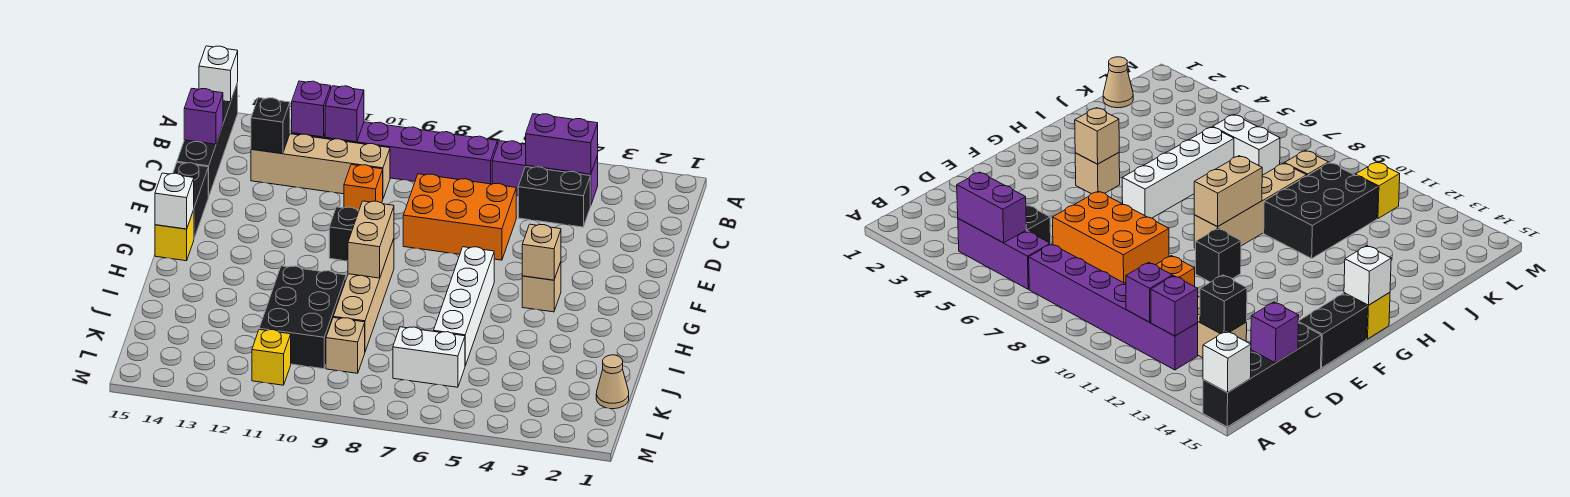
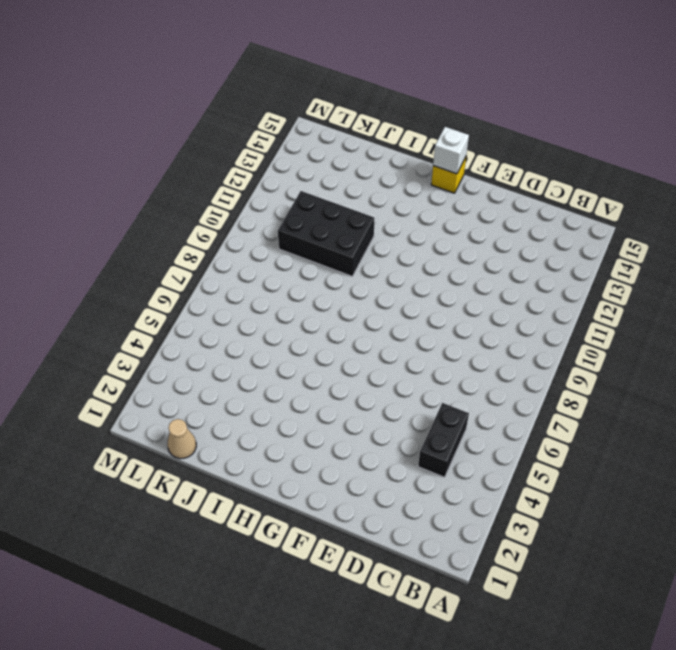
none -> black brick A15:D15 level 1
none -> purple brick B4:B6 level 1
none -> purple brick B7:B12 level 1

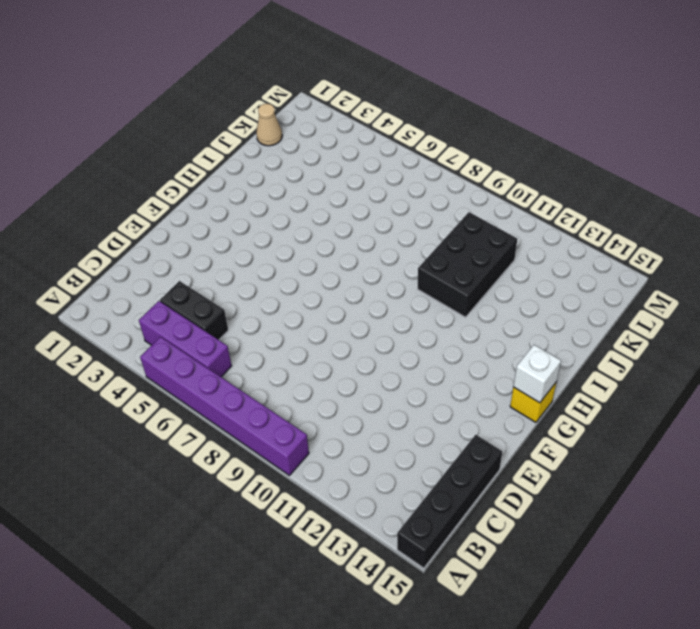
purple brick A5:A10 level 1 -> purple brick B7:B12 level 1
none -> tan brick C10:C13 level 1
none -> orange brick D6:E8 level 1
none -> orange brick D10 level 1

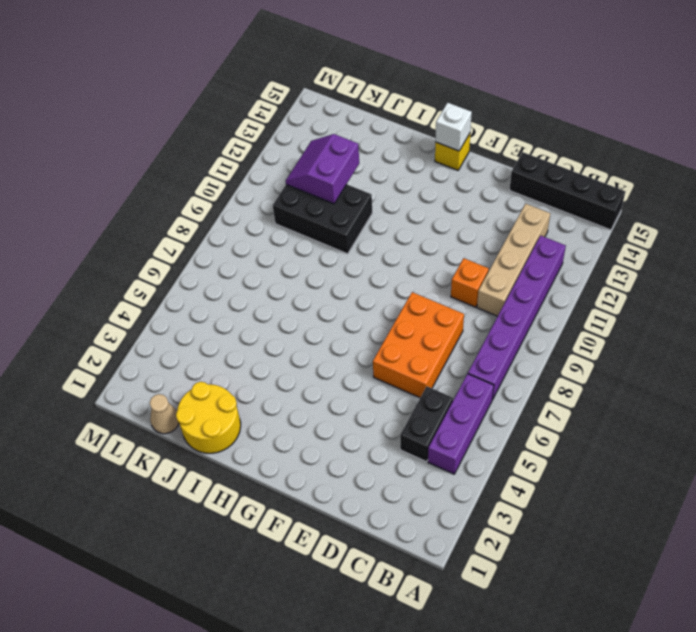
yellow round brick I1:J2 level 1 -> none
purple slope J11:K12 level 2 top J -> none
none -> black brick E15:F15 level 1
none -> black brick F10 level 1
none -> tan brick G4 level 1

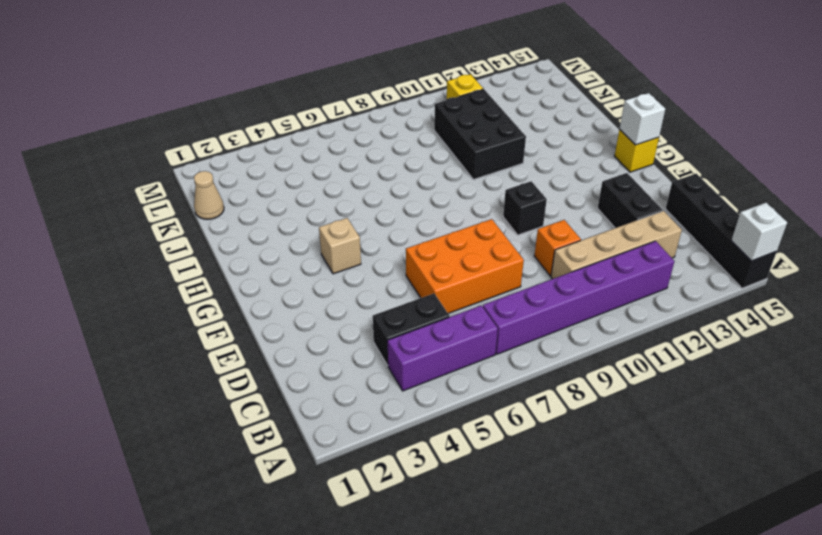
black brick D13:E13 level 1 -> black brick E15:F15 level 1
none -> white brick G6:J6 level 1
none -> tan brick G9:J9 level 1
none -> white brick K6:K7 level 1

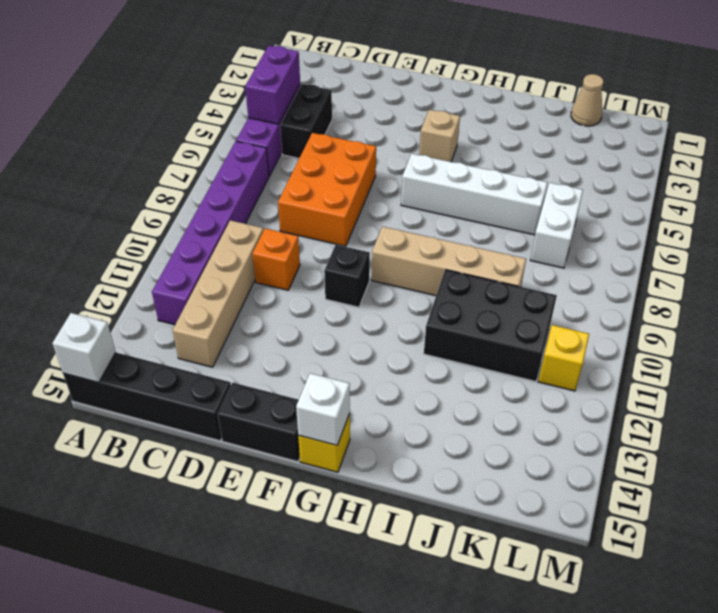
none -> tan brick K9 level 1
none -> purple brick B11 level 2
none -> purple brick B12 level 2

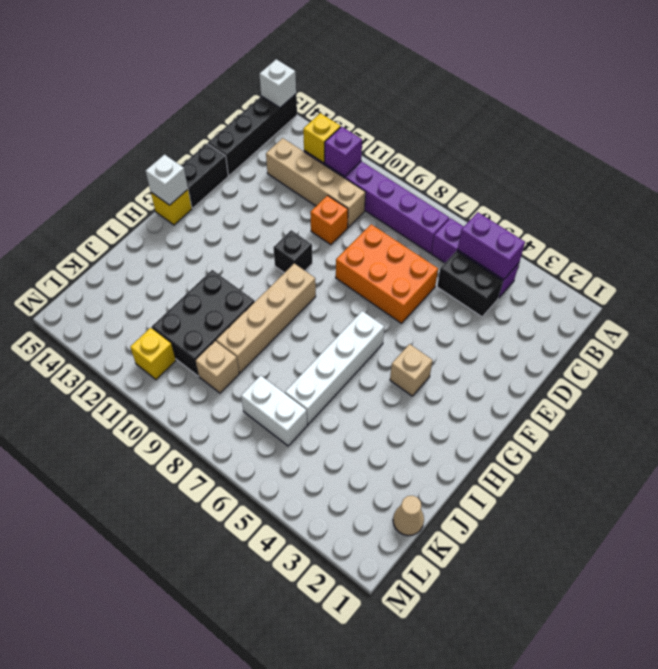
yellow brick B12 level 2 -> purple brick B12 level 2
none -> black brick C13 level 2
none -> purple brick C15 level 2
none -> tan brick G4 level 2

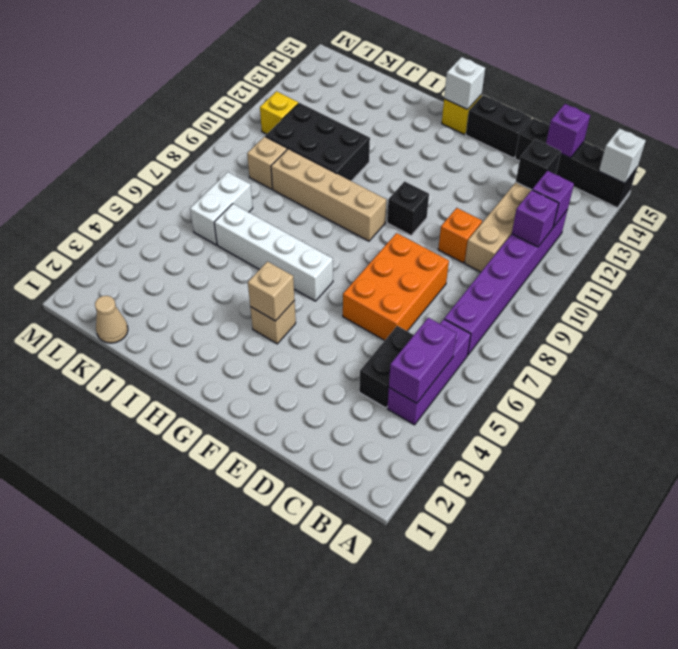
none -> tan brick G9:H9 level 2

